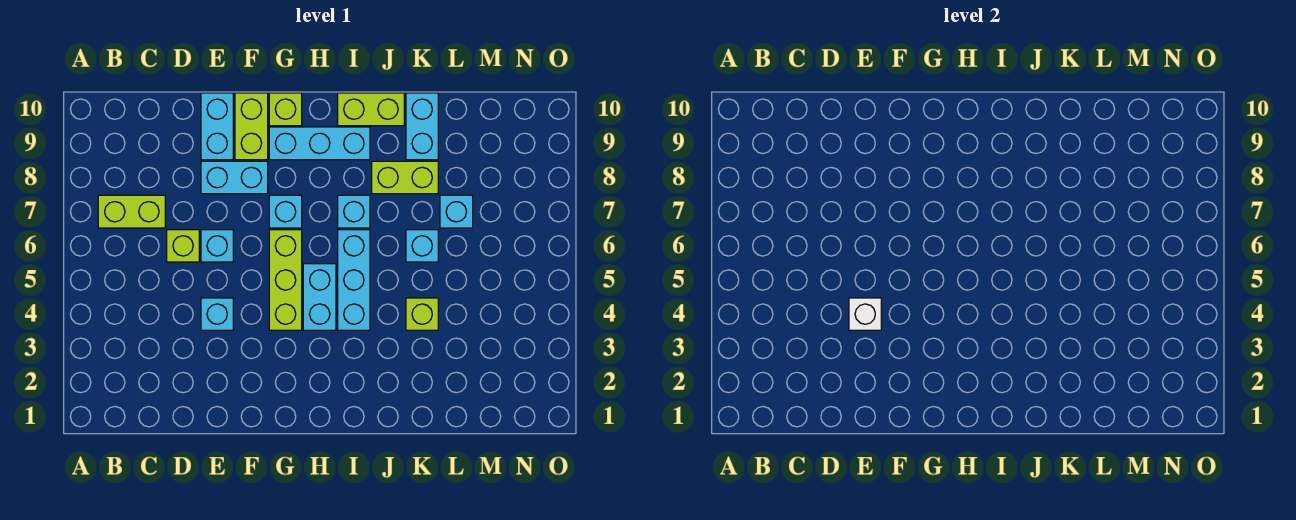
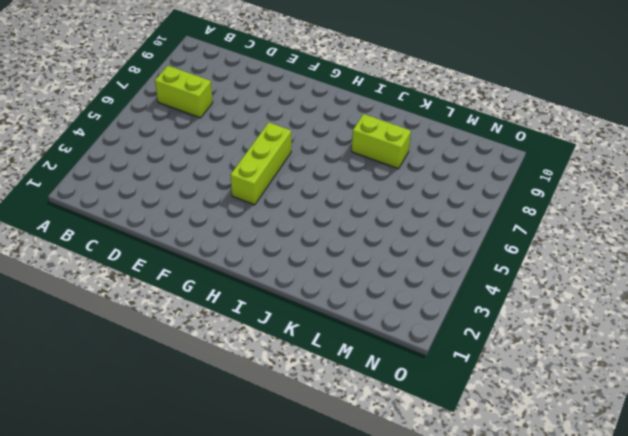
none -> lime brick D6 level 1
none -> cyan brick E4 level 1
none -> cyan brick E6 level 1

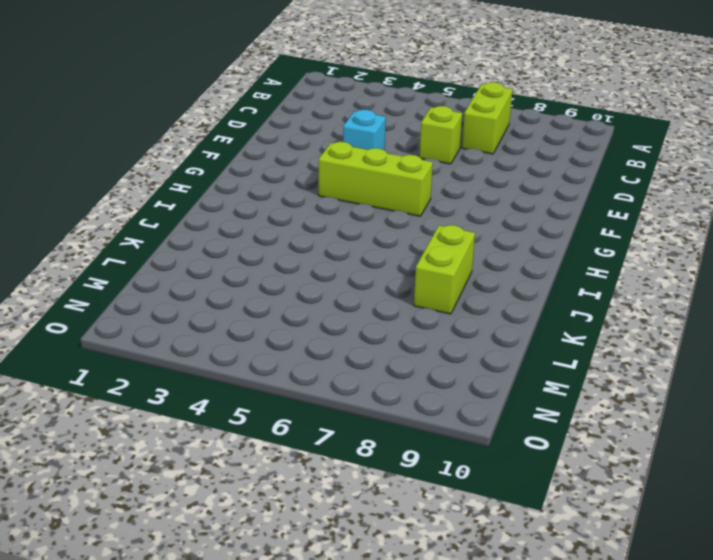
none -> cyan brick E6 level 1
none -> cyan brick E8:F8 level 1
none -> cyan brick E9:E10 level 1

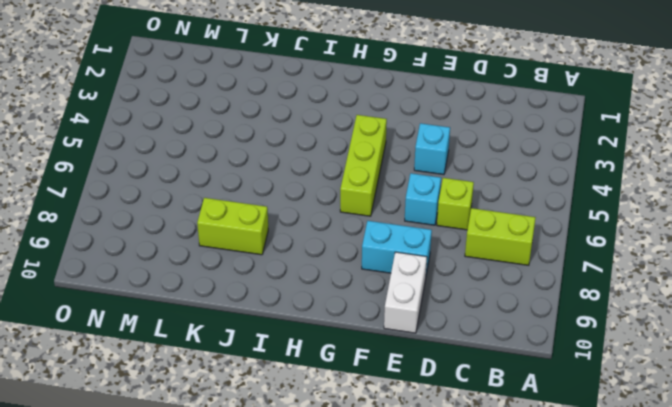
white brick E9:E10 level 1 -> cyan brick E9:E10 level 1
none -> lime brick F9:F10 level 1
none -> cyan brick G7 level 1
none -> cyan brick G9:I9 level 1

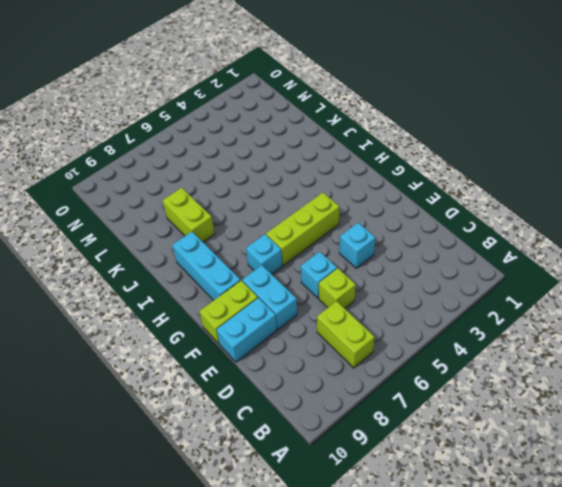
none -> lime brick G10 level 1
none -> cyan brick H4:H5 level 1
none -> cyan brick I4:I6 level 1

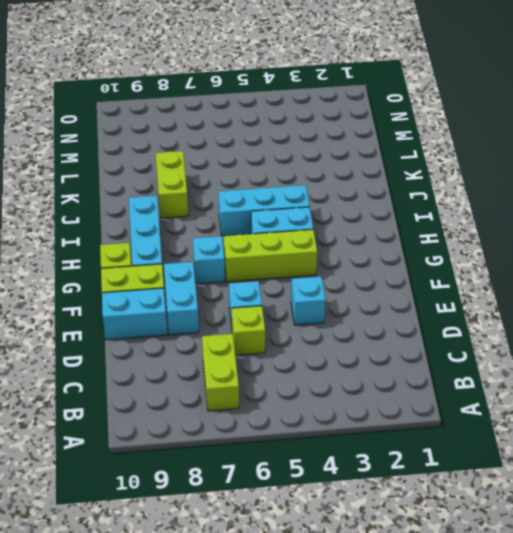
none -> cyan brick I7 level 1
none -> lime brick I10:J10 level 1
none -> lime brick K4 level 1

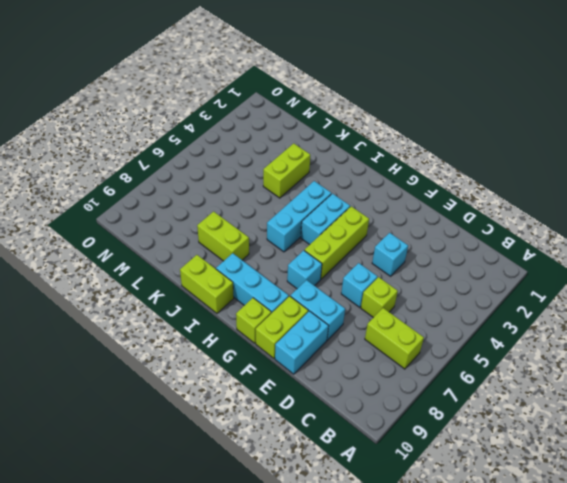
lime brick K3:K4 level 1 -> lime brick K4 level 1
none -> cyan brick I7 level 1
none -> cyan brick K6 level 1
none -> cyan brick K9:K10 level 1

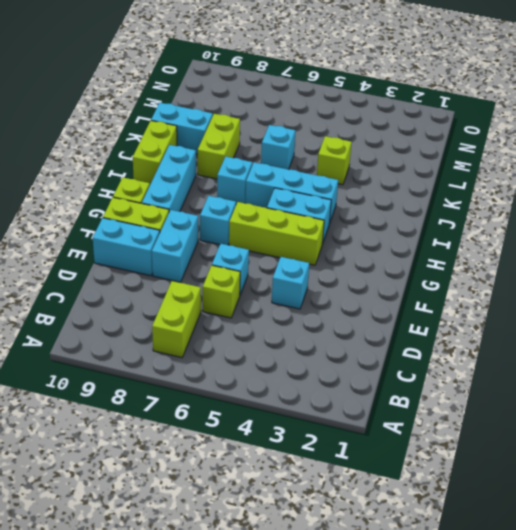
none -> cyan brick L7 level 1
none -> white brick E4 level 2

